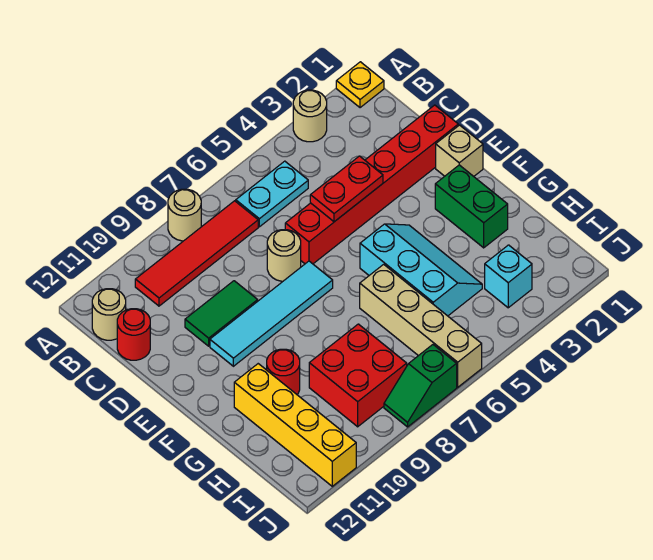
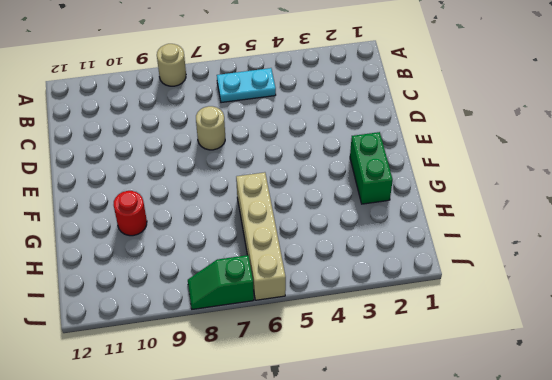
none -> yellow plate A1 level 1
none -> tan round brick A3 level 1
none -> red tile B7:B10 level 1

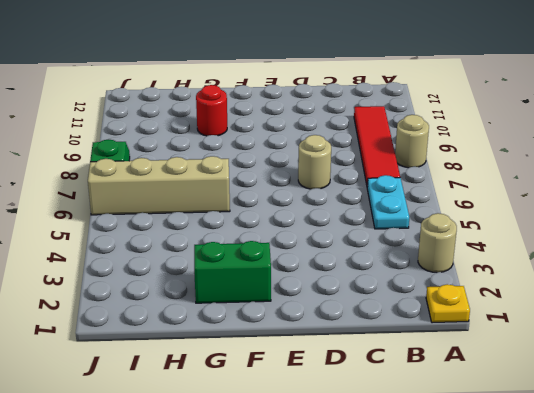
none -> tan round brick B12 level 1
none -> red round brick C12 level 1
none -> red brick D1:D6 level 1

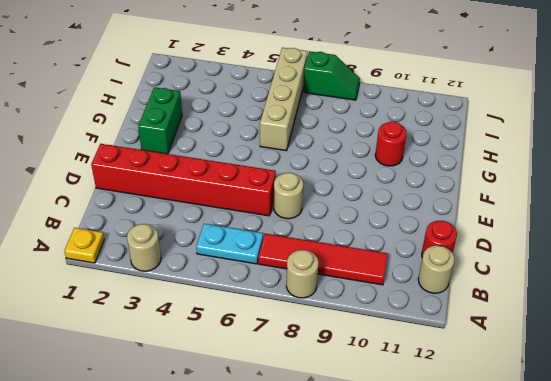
none -> green tile D9:D10 level 1
none -> tan brick E1 level 1
none -> cyan tile E7:E10 level 1

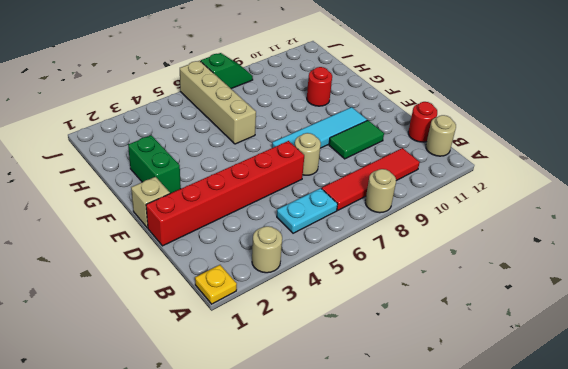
none -> cyan slope F4:H5 level 1 top 5
none -> yellow brick G11:J11 level 1
none -> red brick H8:I9 level 1

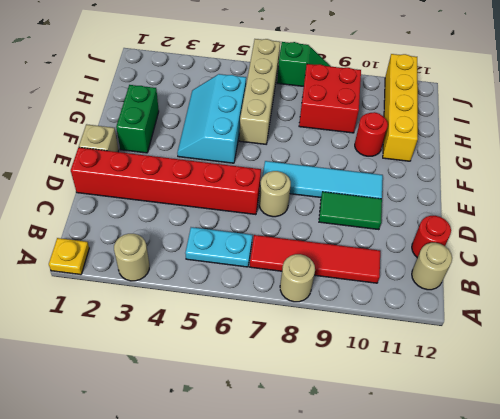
none -> cyan brick I3 level 1
none -> red plate D4:D5 level 2

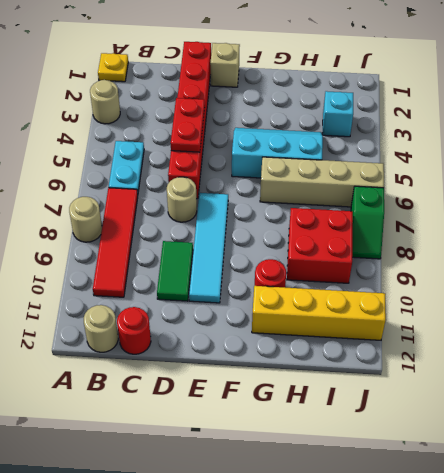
none -> green brick F2:G2 level 1

